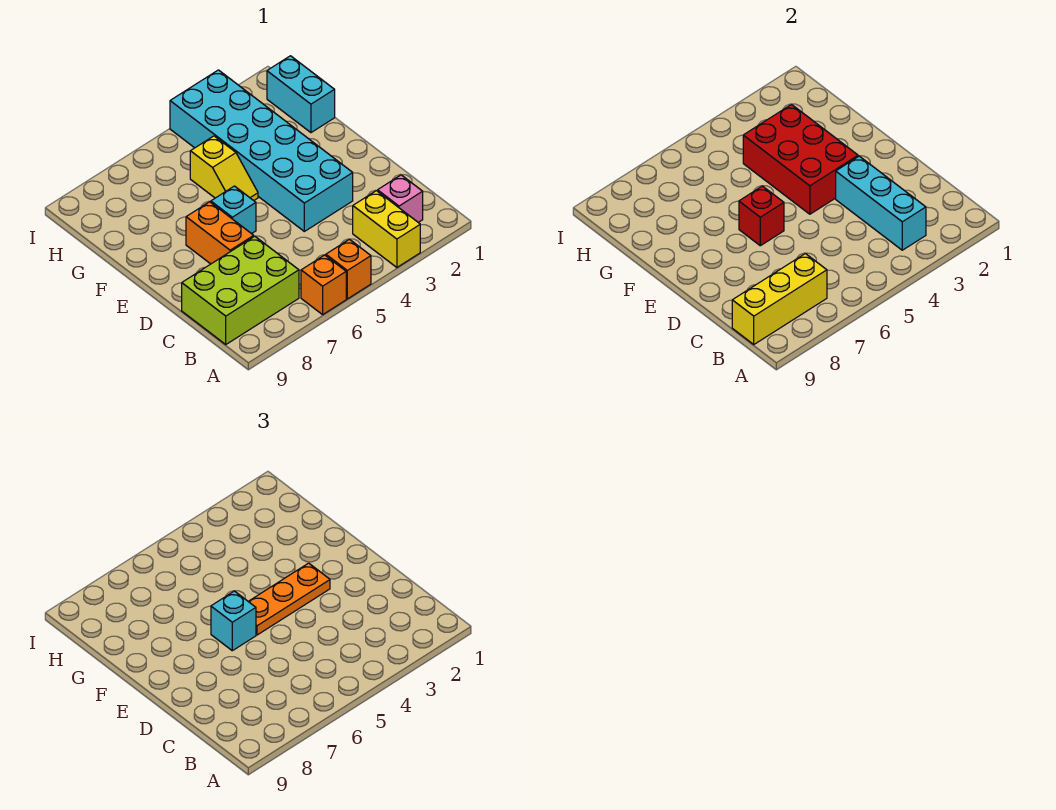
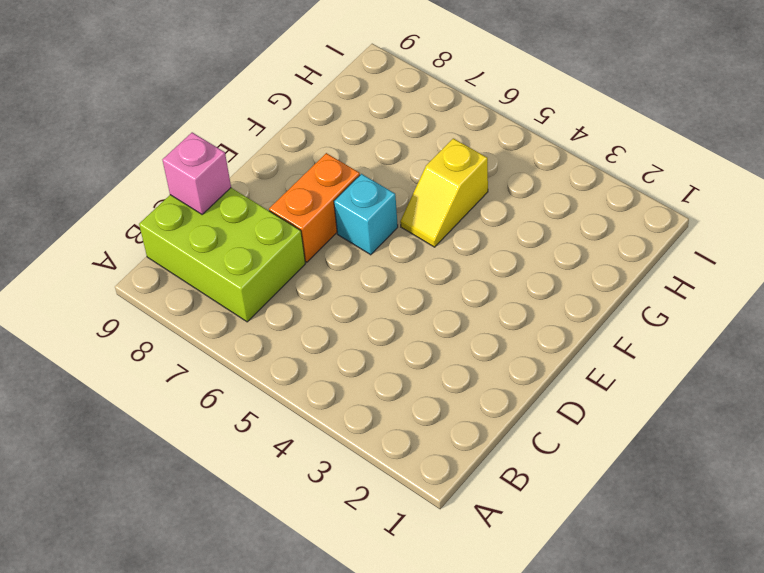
pink brick C9 level 2 -> pink brick B2 level 1
none -> yellow brick A3:B3 level 1
none -> orange brick A5 level 1
none -> orange brick A6 level 1

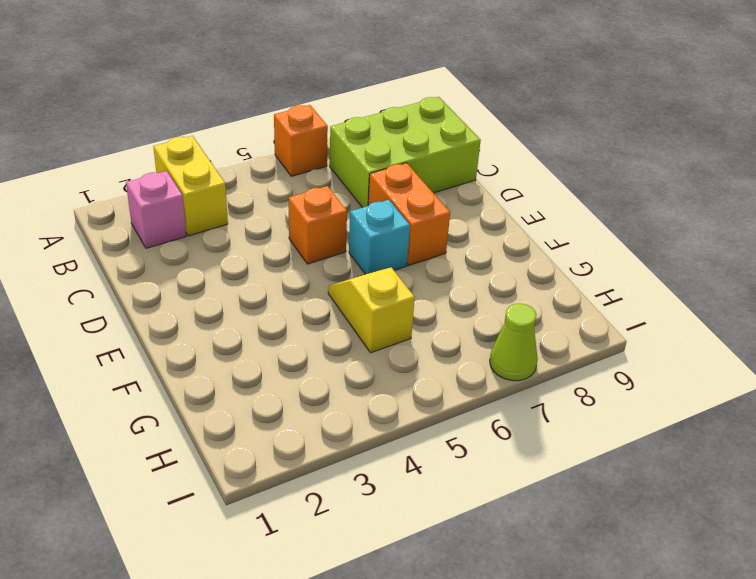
orange brick D5 level 1 -> orange brick A5 level 1
lime cone I7 level 1 -> none
none -> cyan brick D3:I4 level 1
none -> cyan brick G1:H1 level 1
none -> cyan brick B3:D3 level 2

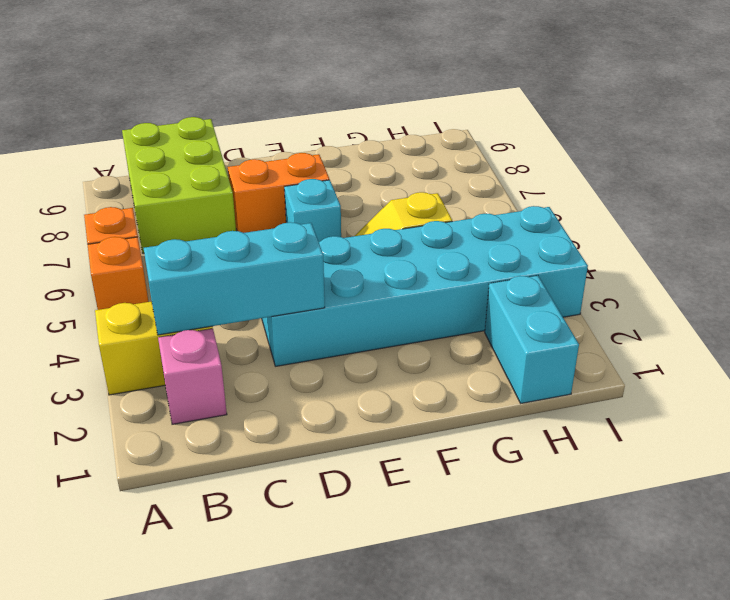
cyan brick H1:H2 level 1 -> cyan brick G1:H1 level 1
none -> yellow brick B7:B9 level 2
none -> red brick E3:G4 level 2
none -> red brick E6 level 2

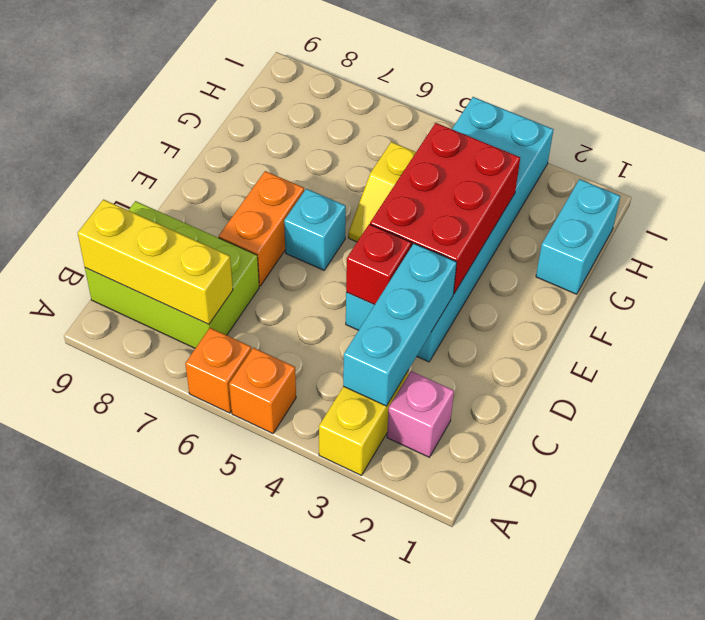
red brick D4 level 2 -> red brick E6 level 2
none -> orange plate E3:E5 level 3
none -> cyan brick E6 level 3

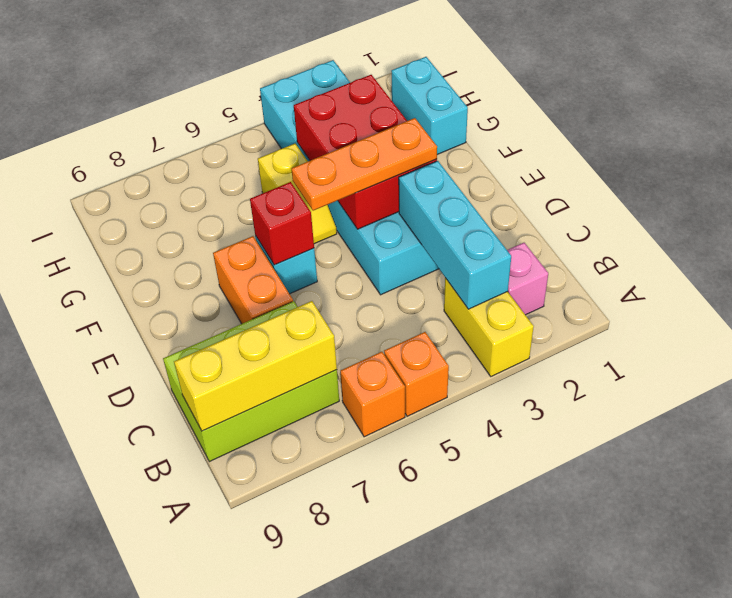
none -> cyan brick E6 level 3

